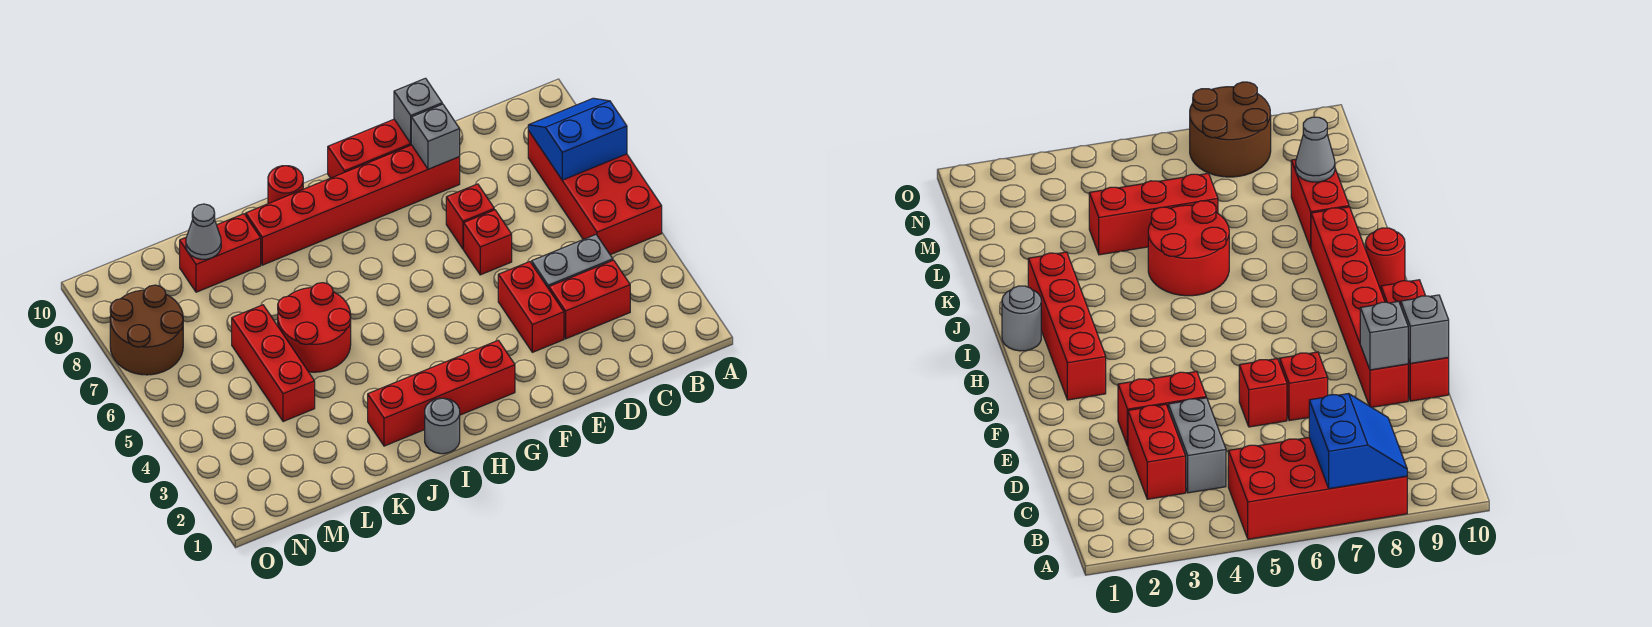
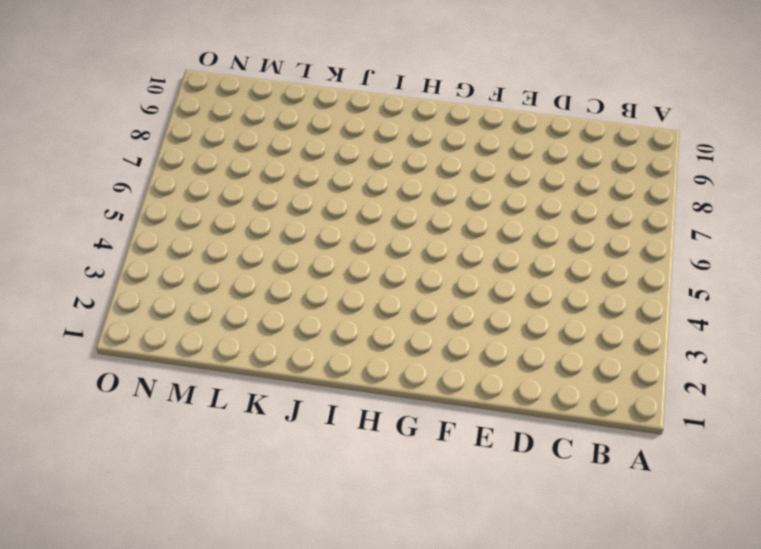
none -> red brick A5:B8 level 1
none -> red brick C3:D3 level 1
none -> grey brick C4:D4 level 1

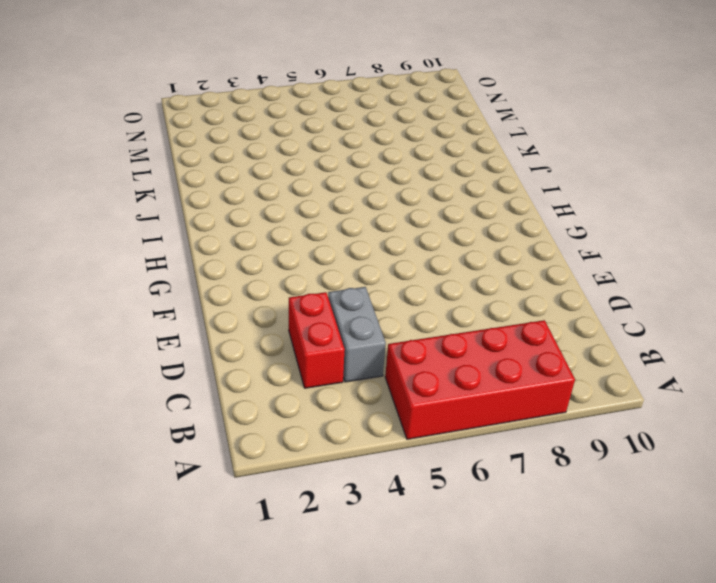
none -> red brick E3:E4 level 1
none -> red brick E6 level 1
none -> red brick E7 level 1

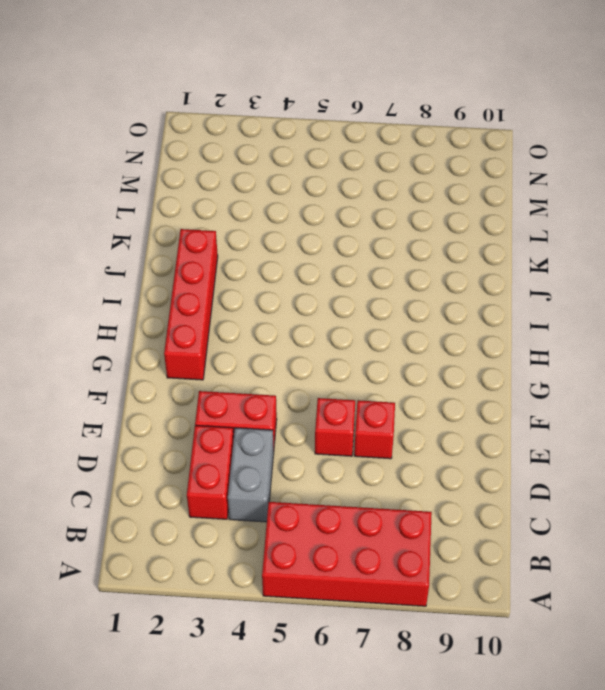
none -> red brick E9:J9 level 1
none -> red brick E10:G10 level 1
none -> grey round brick I1 level 1

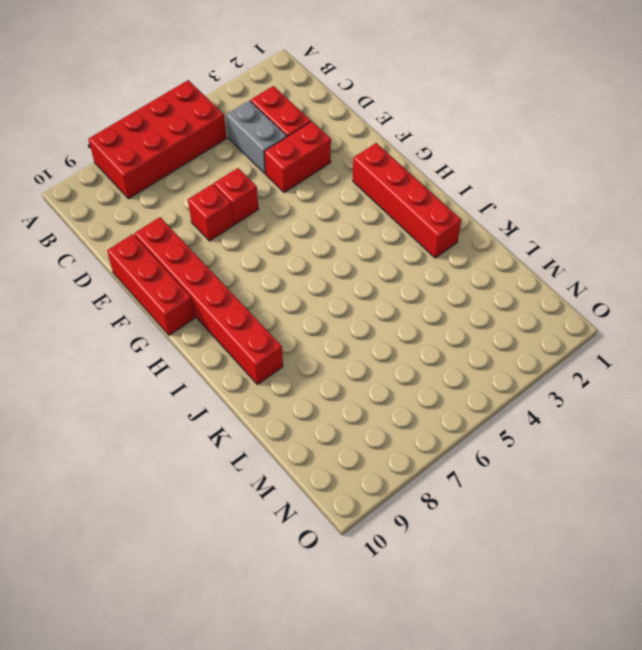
none -> grey round brick I1 level 1
none -> red round brick I10 level 1
none -> red round brick J5:K6 level 1

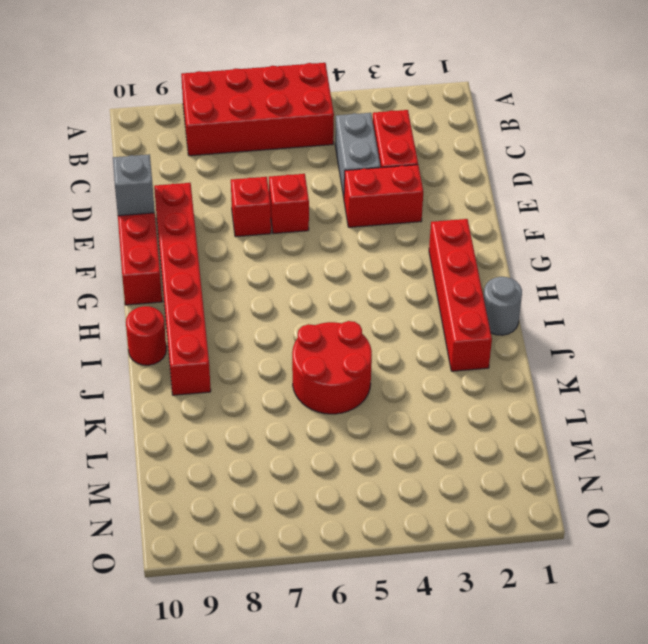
none -> red brick K9:L9 level 1
none -> red brick L4:L6 level 1
none -> brown round brick N7:O8 level 1

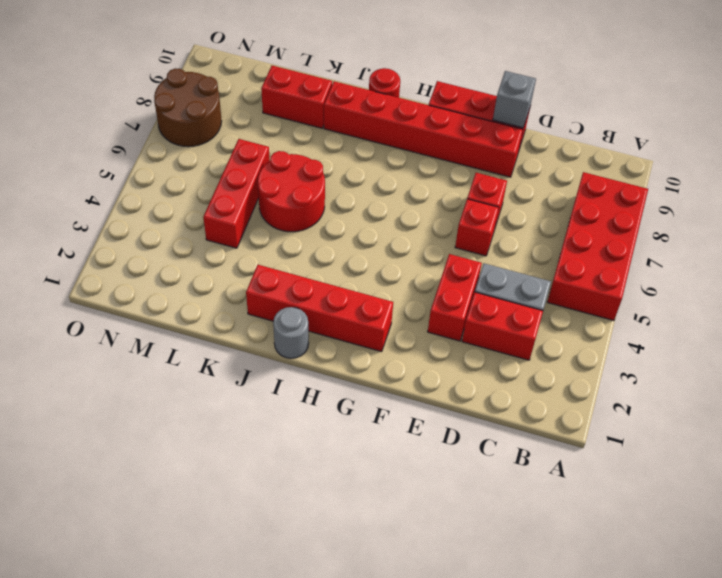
none -> blue slope A7:B8 level 2 top 7
none -> grey brick E9 level 2
none -> grey cone L9 level 2

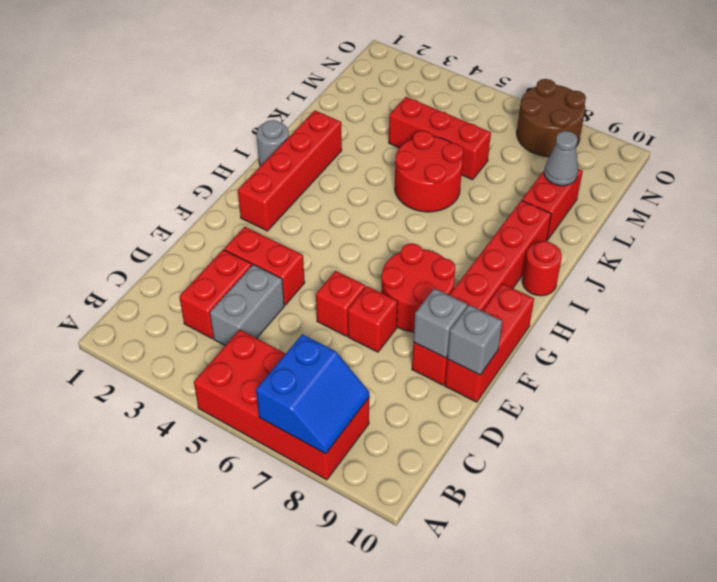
red round brick F7:G8 level 1 -> none

